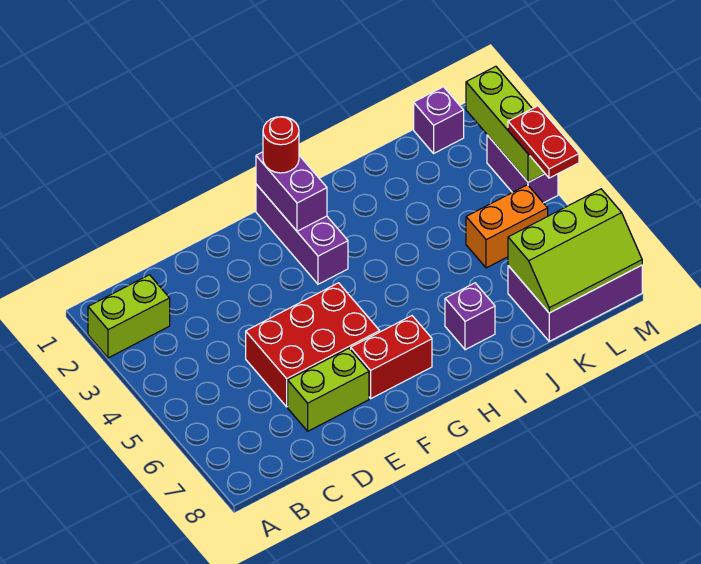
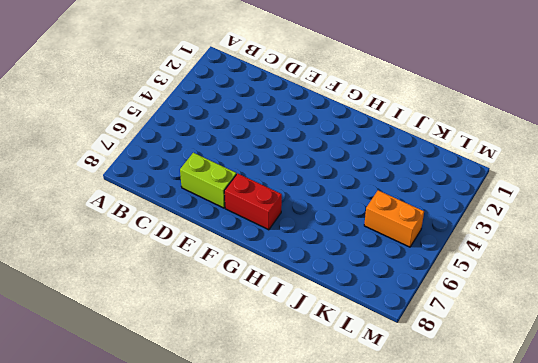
none -> lime brick A2:B2 level 1
none -> red brick D5:F6 level 1
none -> purple brick G1:G3 level 1

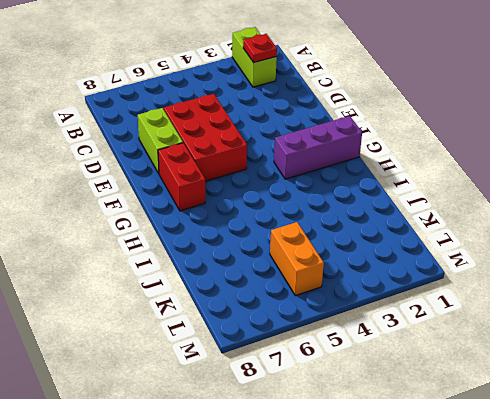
red plate B2 level 2 -> none
none -> purple brick I7 level 1
none -> purple brick K7:M8 level 1
none -> purple brick L1 level 1

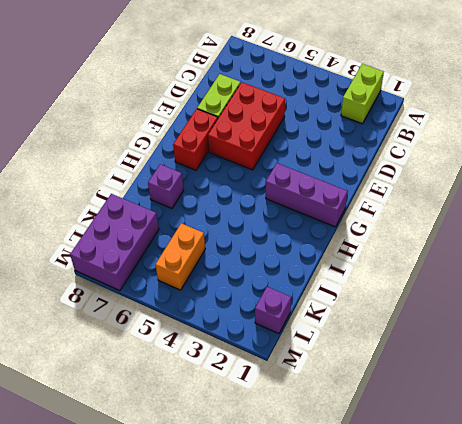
none -> purple brick M3:M4 level 1
none -> purple brick G1:G2 level 2
none -> lime slope K7:M8 level 2 top 7

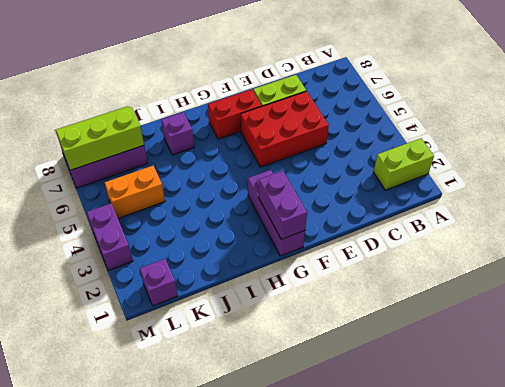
none -> lime brick M2:M4 level 2
none -> red round brick G1 level 3
none -> red plate M4:M5 level 3

